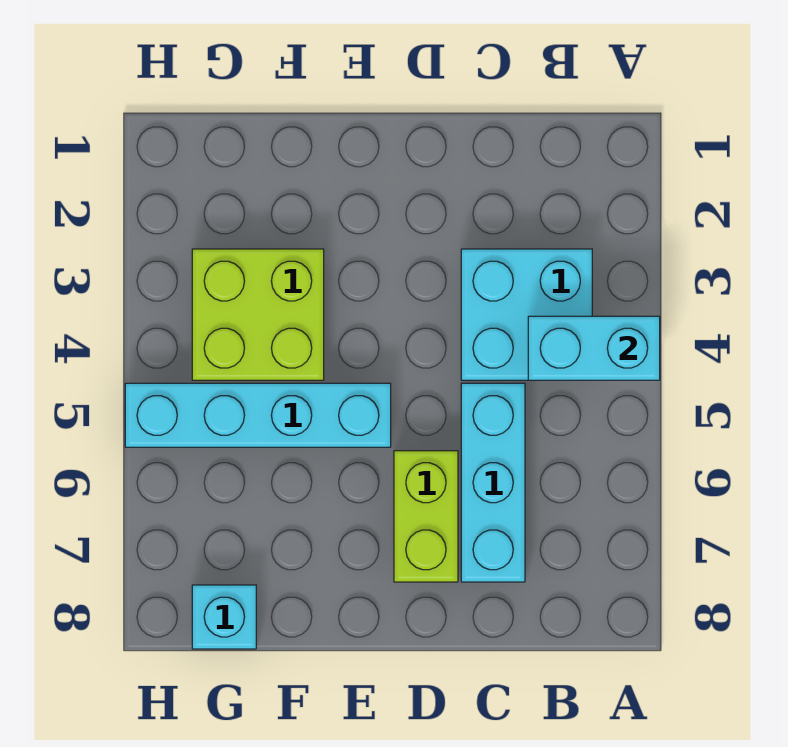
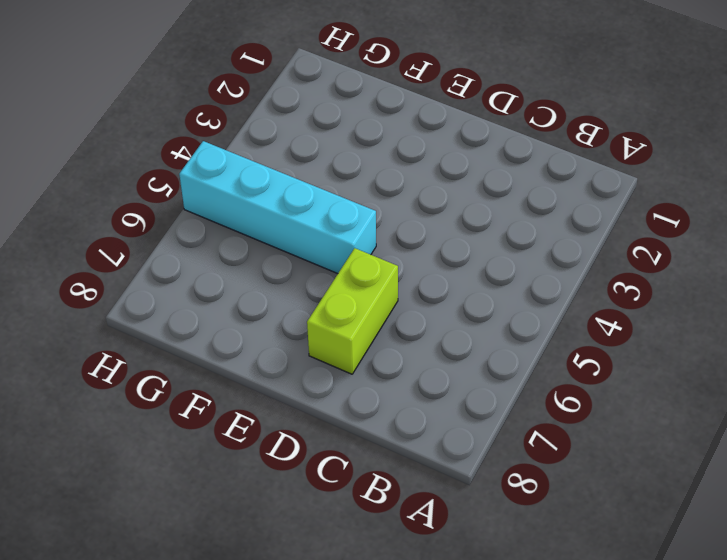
none -> cyan brick B3:C4 level 1
none -> cyan brick C5:C7 level 1

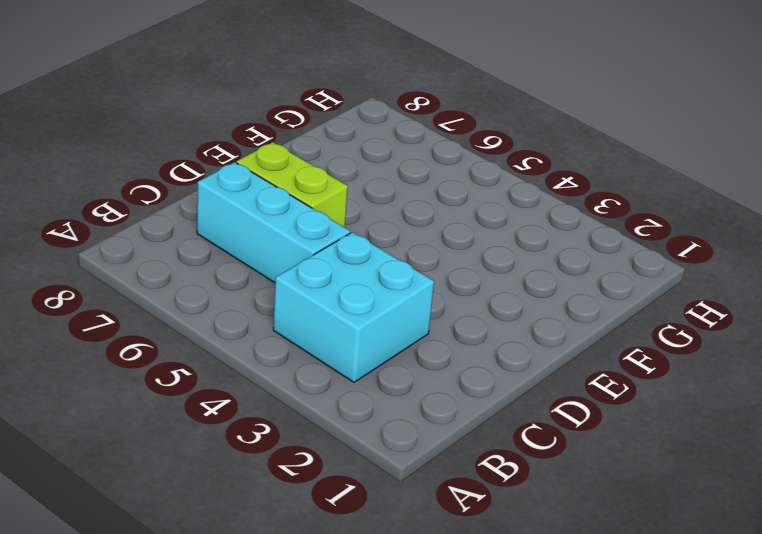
none -> cyan brick E5:H5 level 1
none -> lime brick F3:G4 level 1

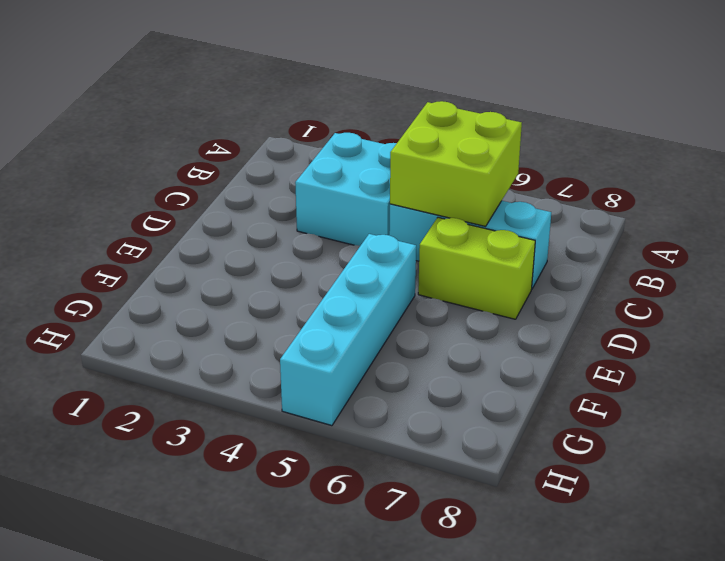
lime brick B5:C6 level 2 -> lime brick F3:G4 level 1
none -> cyan brick G8 level 1
none -> cyan brick A4:B4 level 2

